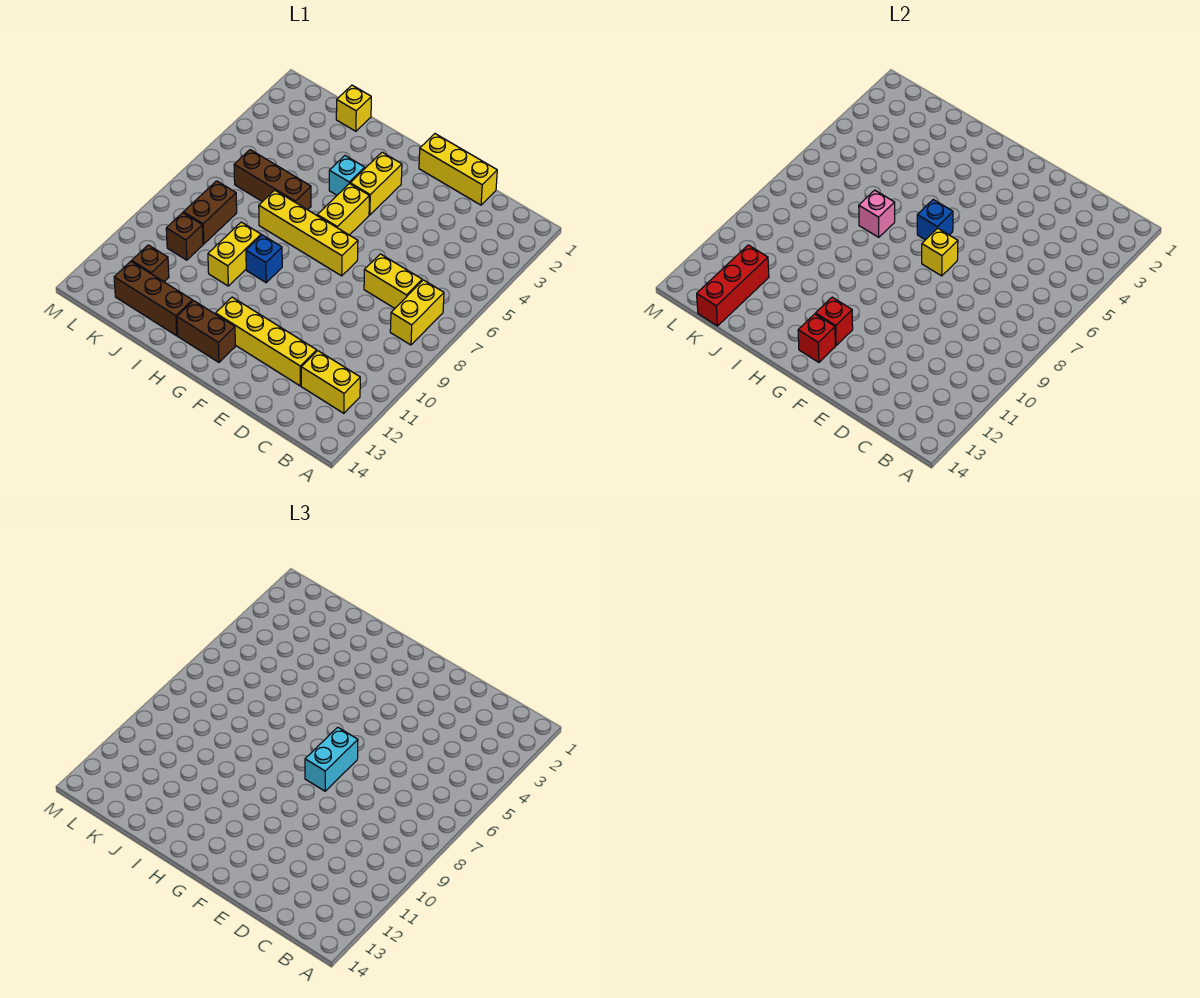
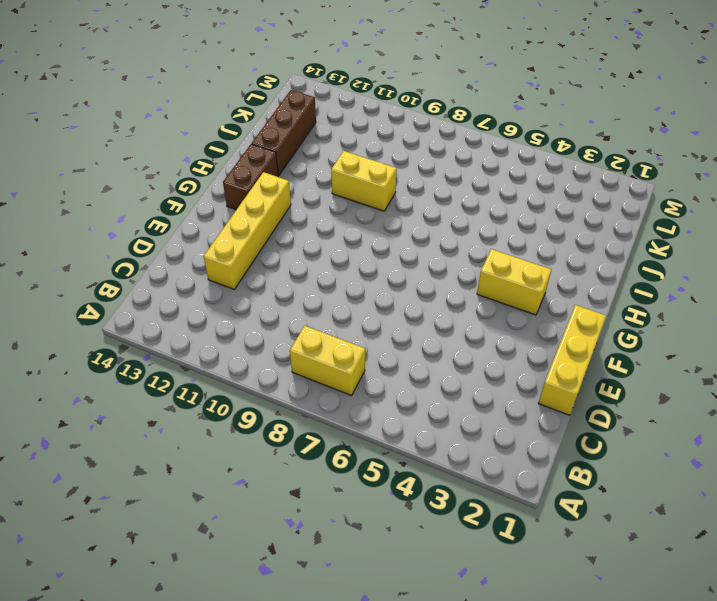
none -> yellow brick B12:C12 level 1
none -> yellow brick C7:D7 level 1
none -> yellow brick F7:I7 level 1

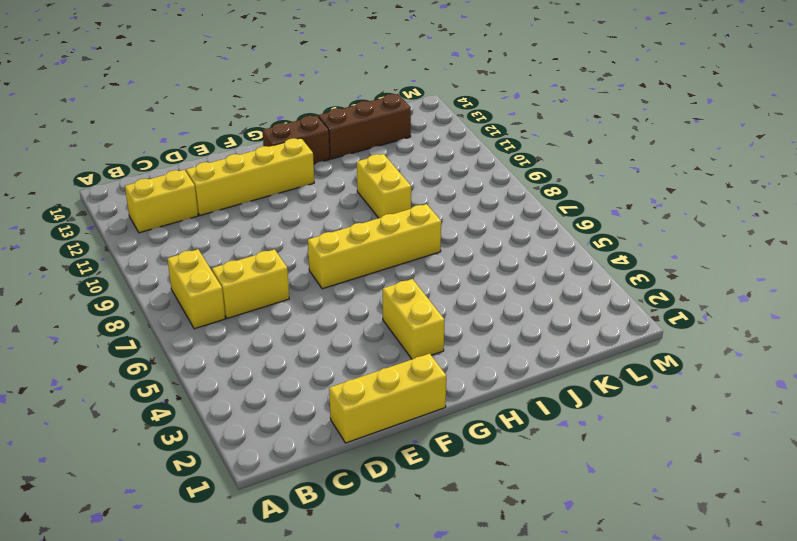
none -> yellow brick G5:G6 level 1
none -> cyan brick H4 level 1
none -> blue brick H9 level 1

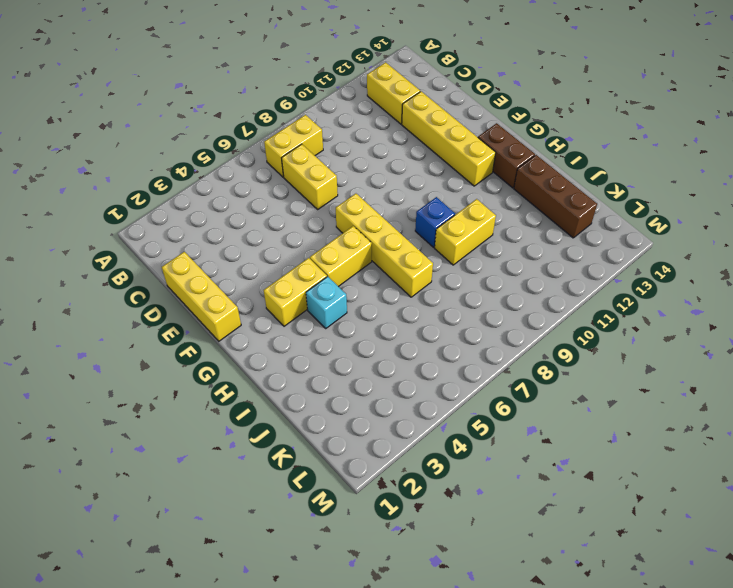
none -> brown brick I6:K6 level 1
none -> yellow brick J1 level 1
none -> brown brick K8:K9 level 1

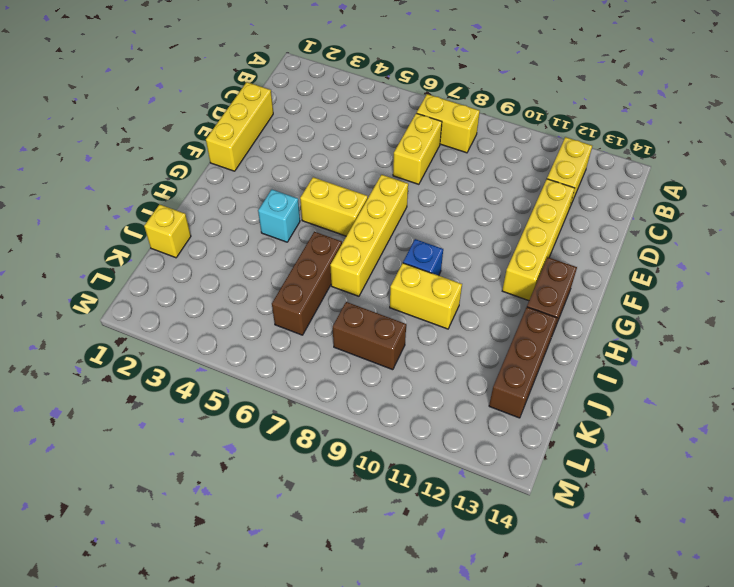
none -> yellow brick G3:G4 level 1
none -> brown brick K10 level 1
none -> brown brick K12 level 1

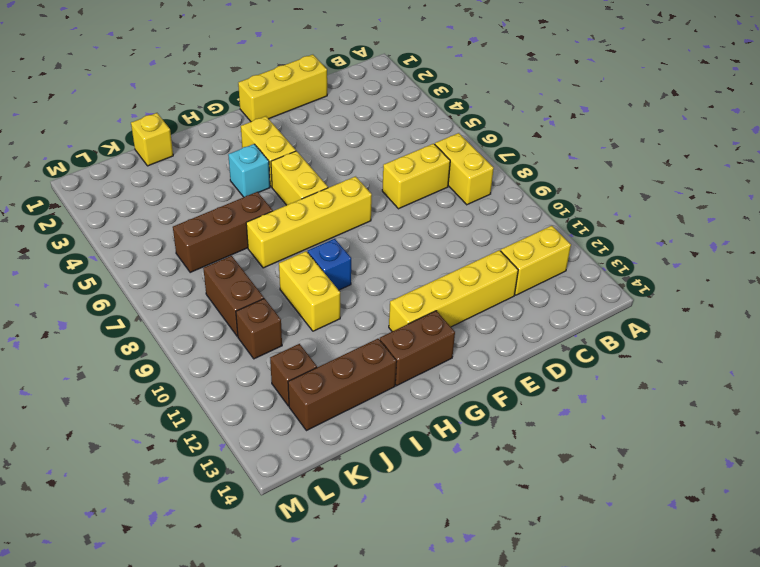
none -> yellow brick F7 level 2
none -> blue brick G6 level 2
none -> red brick G12 level 2

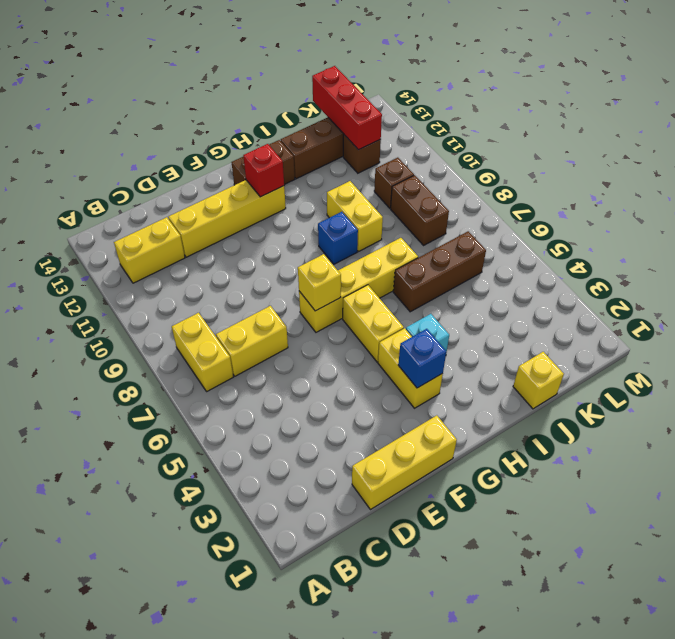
blue brick G3 level 2 -> blue brick G6 level 2
none -> red brick G13 level 2
none -> pink brick I7 level 2
none -> cyan brick F7:F8 level 3

